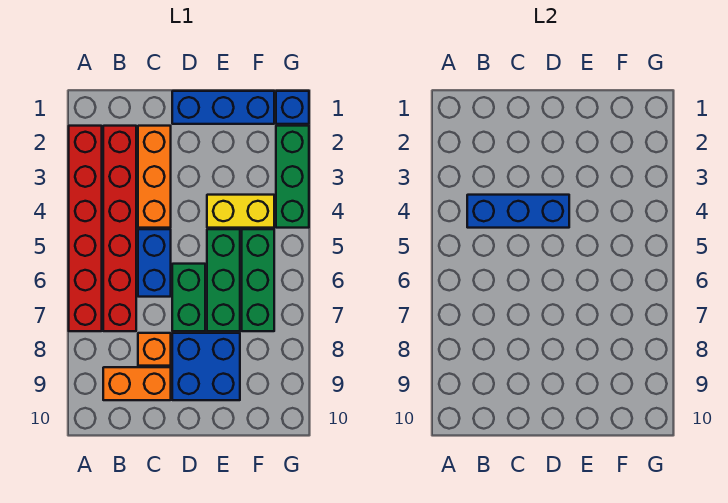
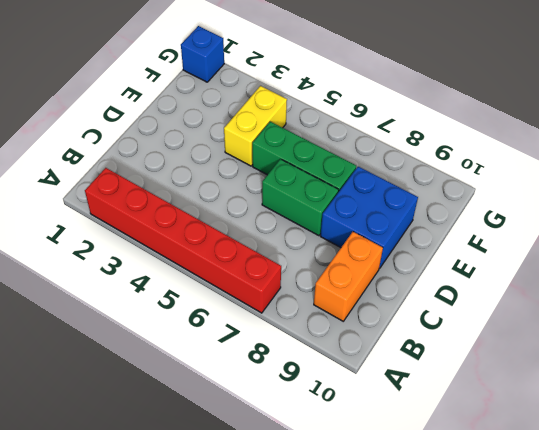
none -> red brick B2:B7 level 1
none -> orange brick C2:C4 level 1
none -> blue brick C5:C6 level 1

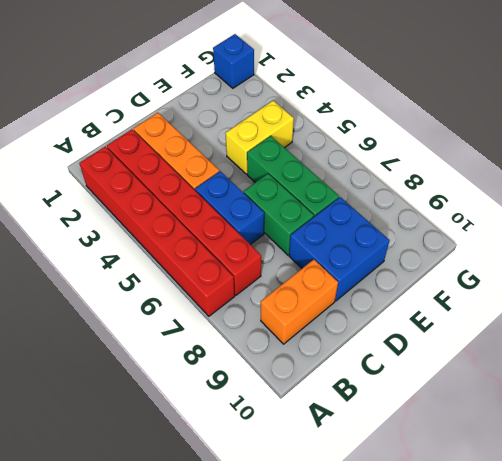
none -> orange brick C8 level 1
none -> blue brick D1:F1 level 1
none -> green brick F5:F7 level 1

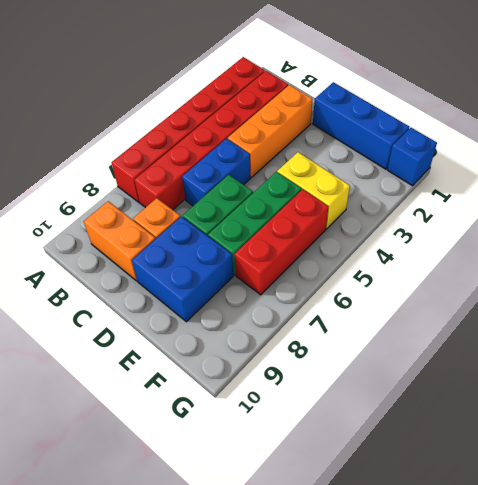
red brick F5:F7 level 1 -> green brick F5:F7 level 1
none -> green brick G2:G4 level 1
none -> blue brick B4:D4 level 2

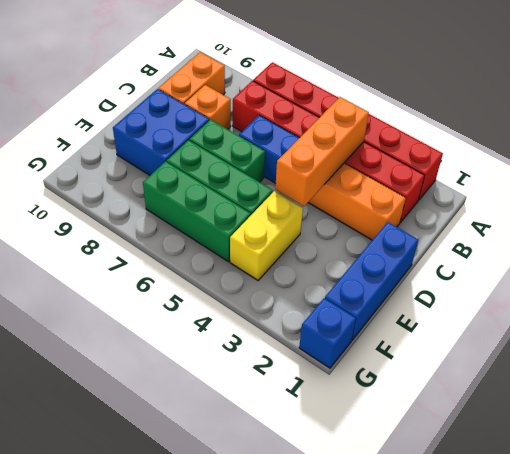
orange brick B4:D4 level 2 -> blue brick B4:D4 level 2
none -> green brick G2:G4 level 1

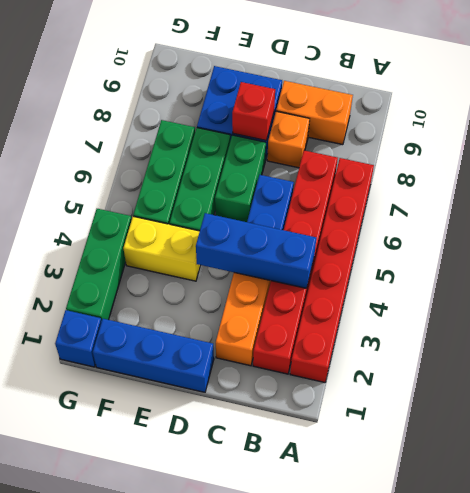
red brick D8 level 2 -> none

